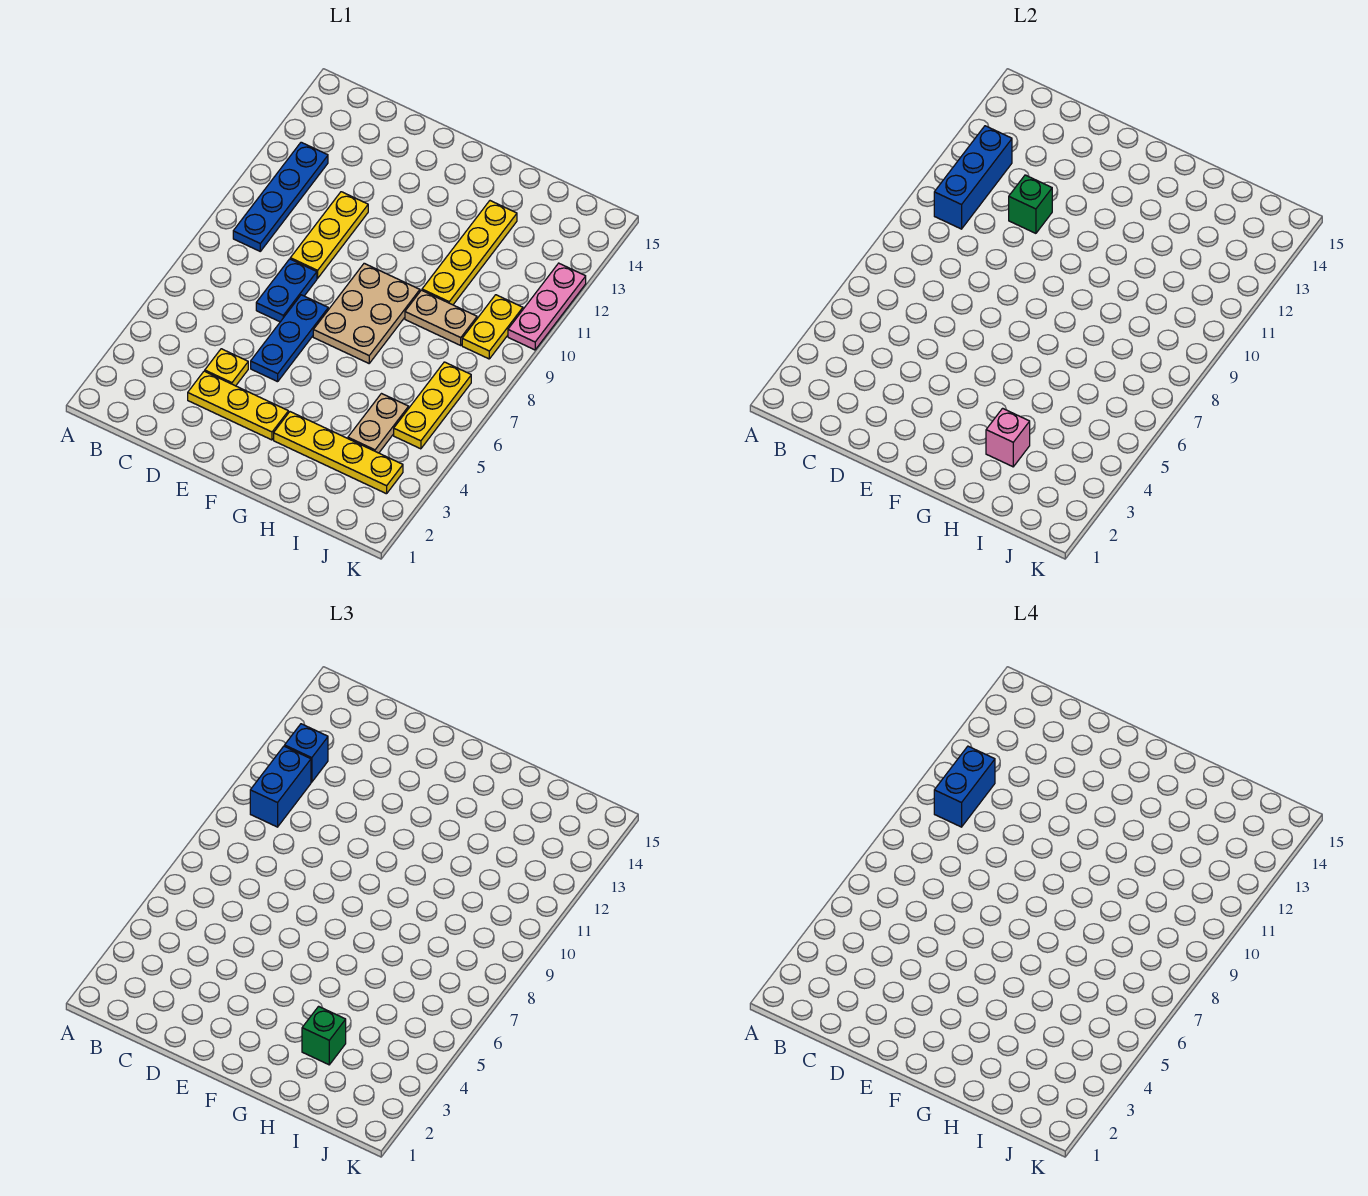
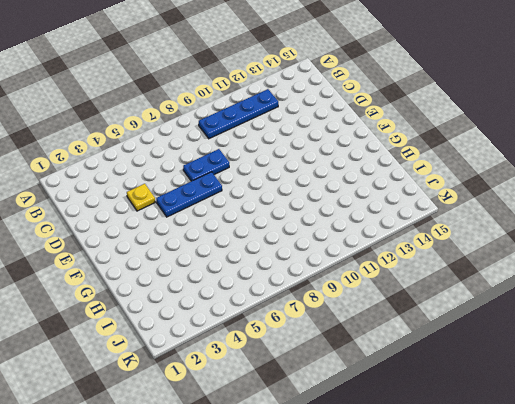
none -> yellow plate D3:F3 level 1
none -> yellow plate D9:D11 level 1
none -> tan plate F7:G9 level 1

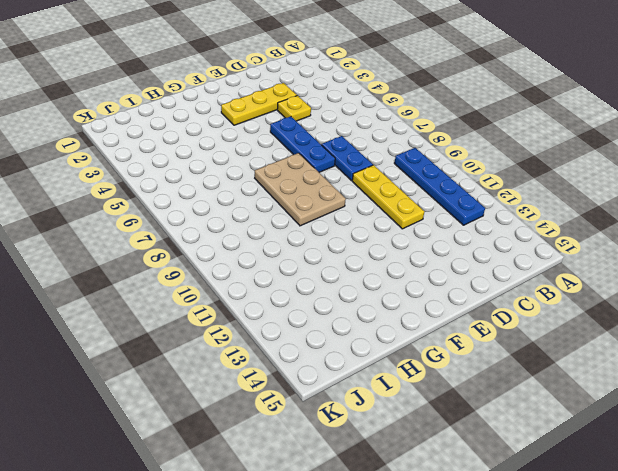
none -> yellow plate G3:J3 level 1
none -> tan plate H9:I9 level 1
none -> yellow plate H10:H13 level 1

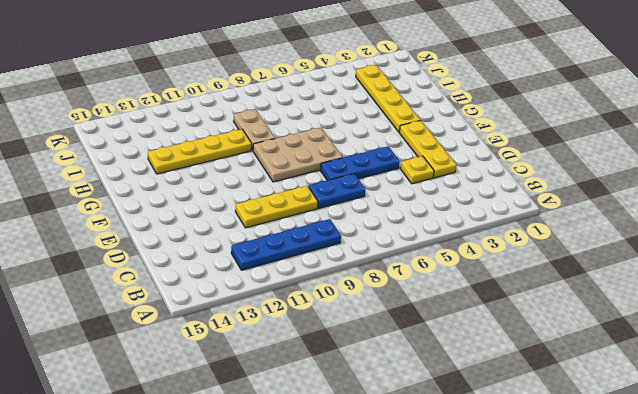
none -> tan plate I4:I5 level 1
none -> yellow plate J5:J7 level 1
none -> yellow plate J9:J10 level 1

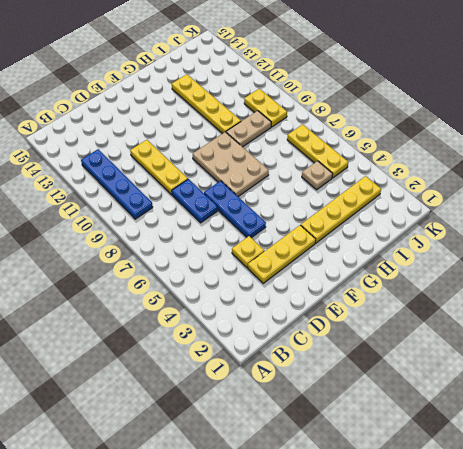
tan plate I5 level 1 -> tan plate I4:I5 level 1
none -> pink plate K10:K12 level 1
none -> blue brick B10:B12 level 2
none -> green brick D11 level 2

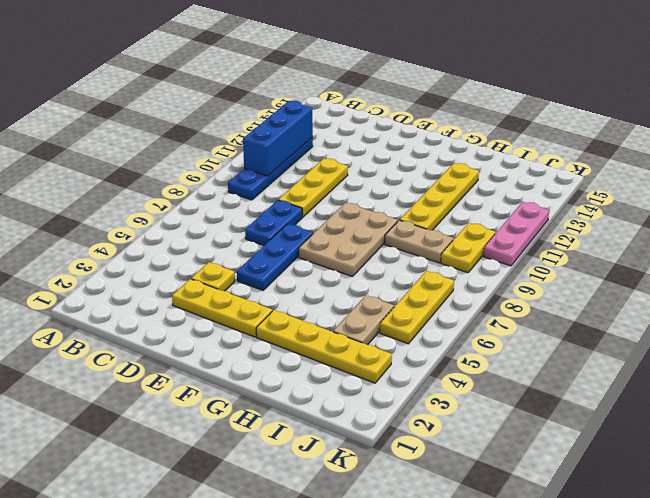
none -> green brick D11 level 2
none -> pink brick H3 level 2
none -> blue brick B10:B11 level 3

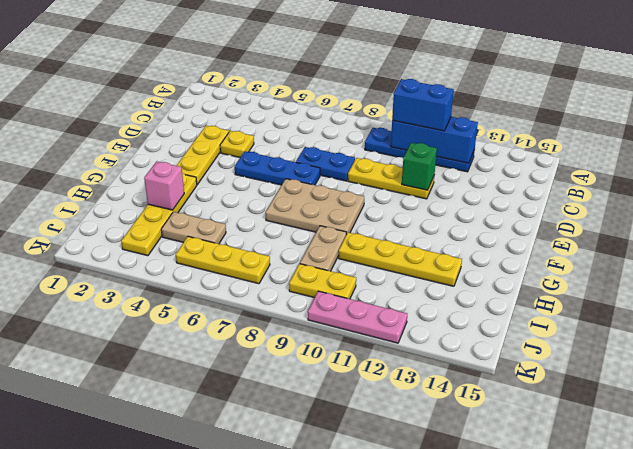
none -> blue brick B12 level 3
none -> green brick H3 level 3
none -> blue brick B10:B11 level 4

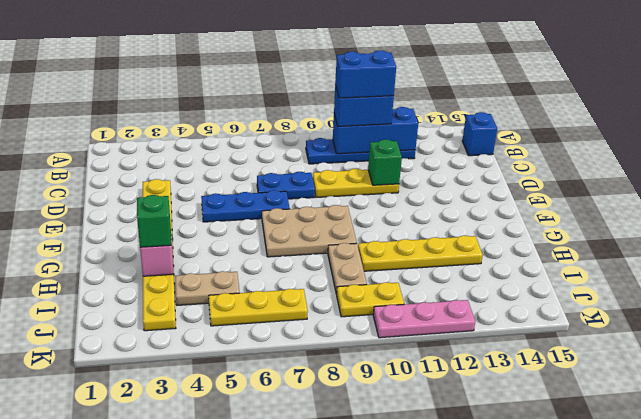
blue brick B15 level 1 -> blue brick B12 level 3
none -> yellow plate D4 level 1

